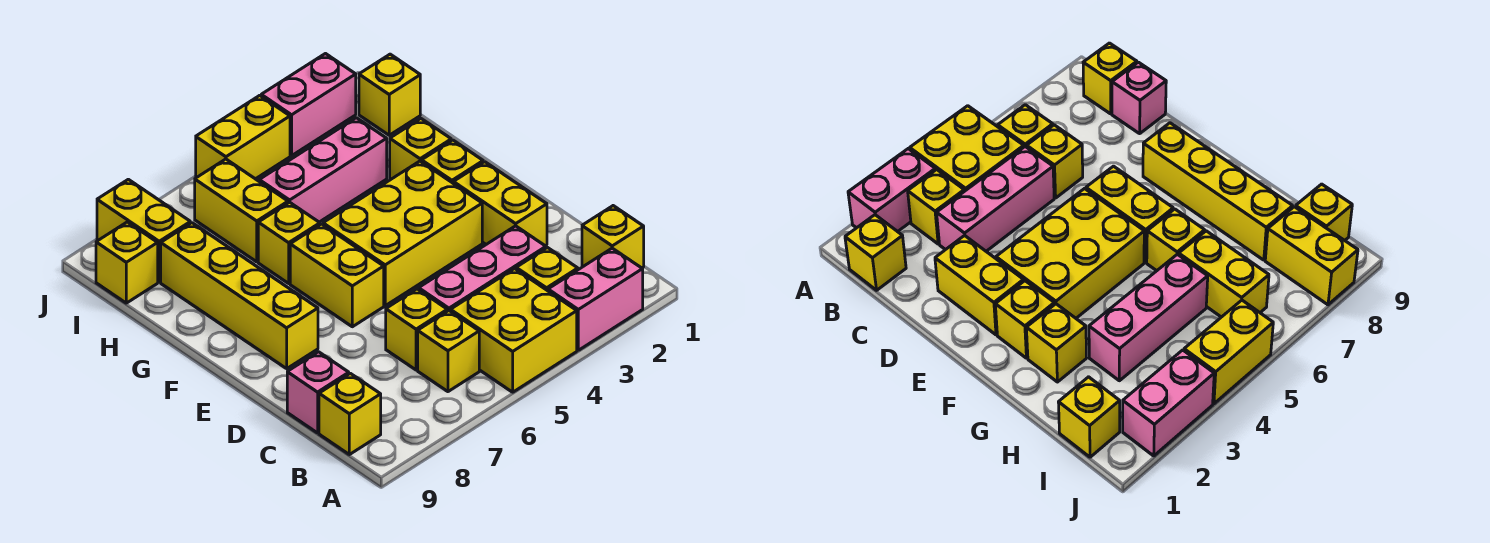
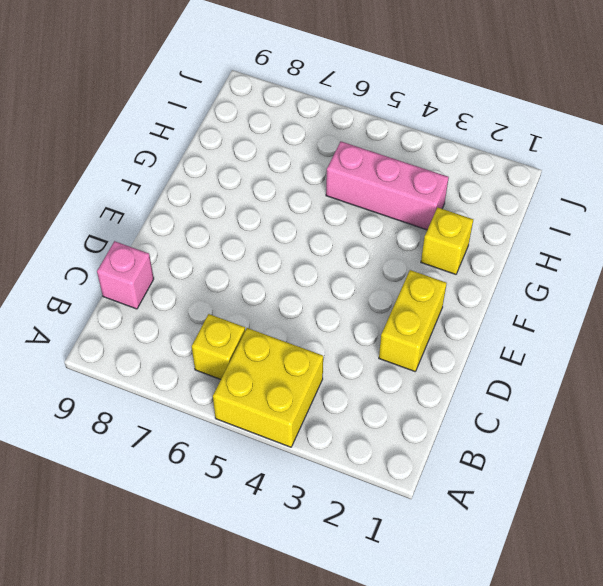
none -> pink brick A2:A3 level 1
none -> yellow brick B1 level 1
none -> yellow brick B3 level 1

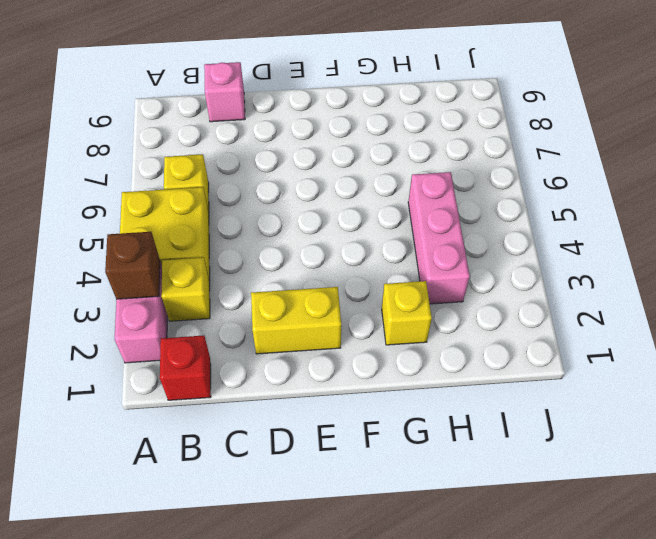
brown brick A3 level 2 -> none
red brick B1 level 1 -> yellow brick B1 level 1
none -> yellow brick B9 level 1
none -> pink brick C3:C5 level 1
none -> yellow brick C6 level 1

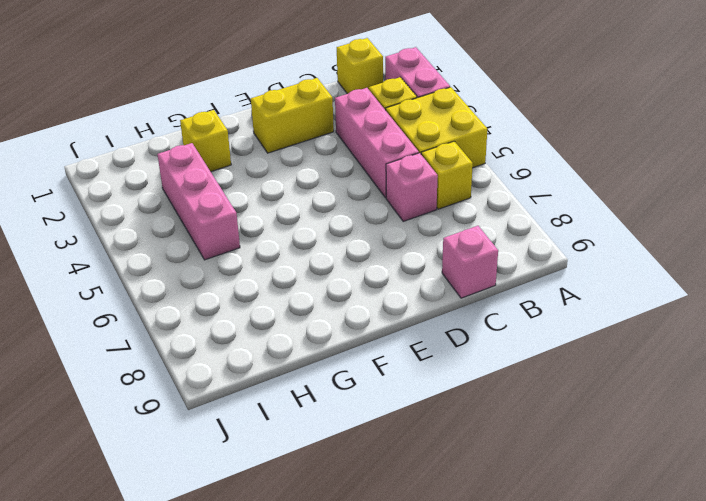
pink brick C6 level 1 -> yellow brick C6 level 1
none -> yellow brick B9 level 1
none -> yellow brick E3:F5 level 1
none -> yellow brick E6:F6 level 1

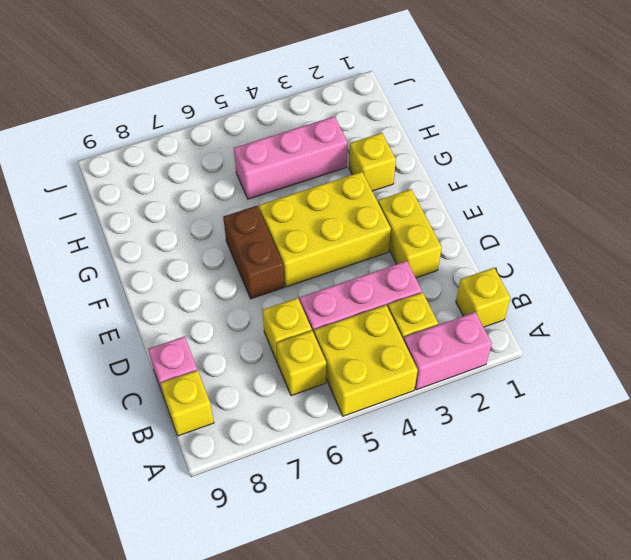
brown brick E6:F6 level 1 -> yellow brick E6:F6 level 1
none -> yellow brick E8:H8 level 1
none -> yellow brick F2 level 1
none -> yellow brick G6 level 1

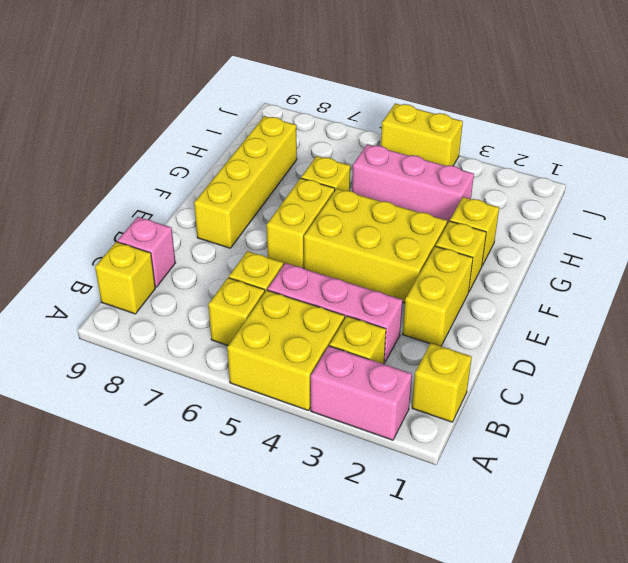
none -> yellow brick H6:I6 level 1
none -> yellow brick I1 level 1
none -> yellow brick I8:J8 level 1

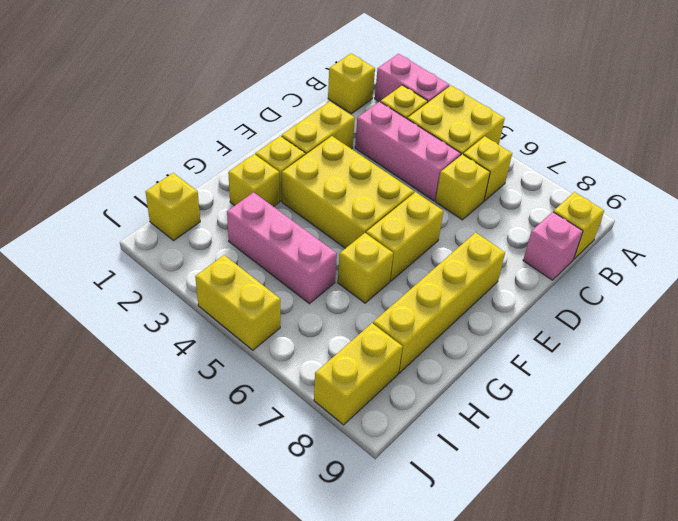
none -> yellow brick H6:I6 level 1
none -> yellow brick I9 level 1
none -> pink brick J2:J3 level 1

